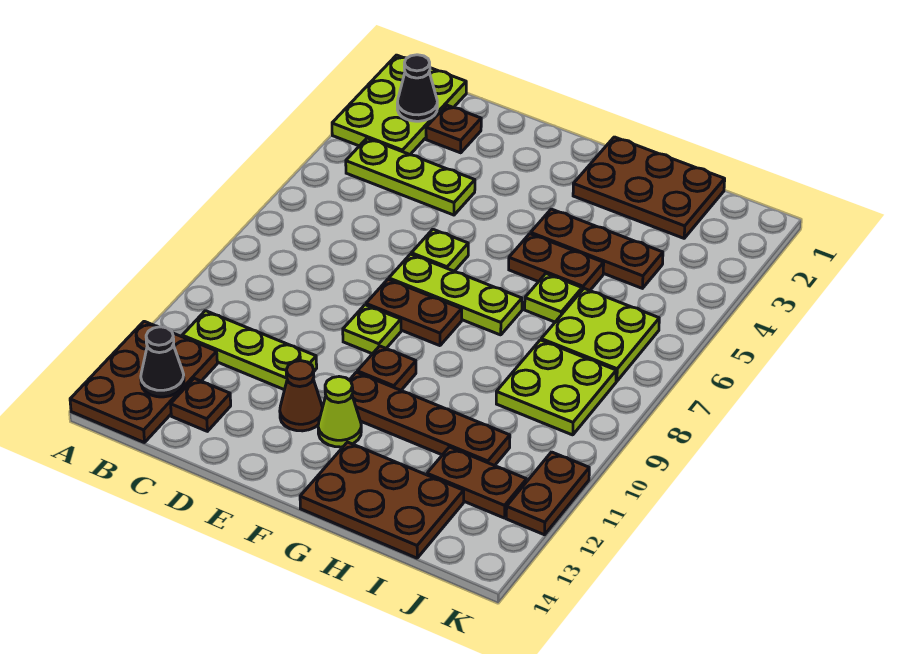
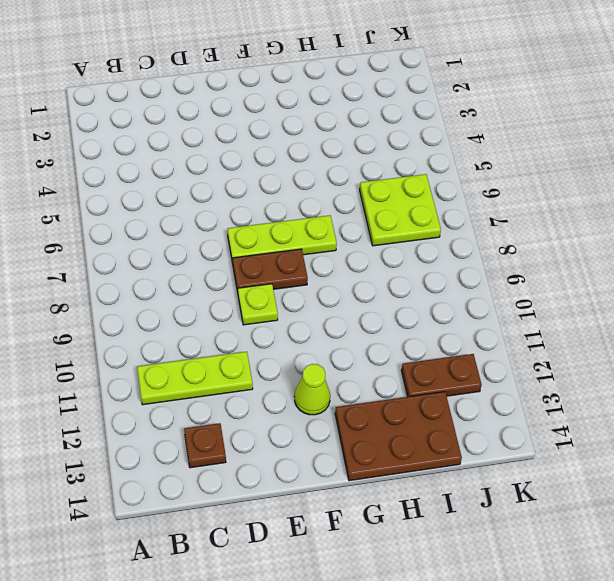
none -> lime plate A1:B3 level 1
none -> brown plate A12:B14 level 1
none -> lime plate B4:D4 level 1

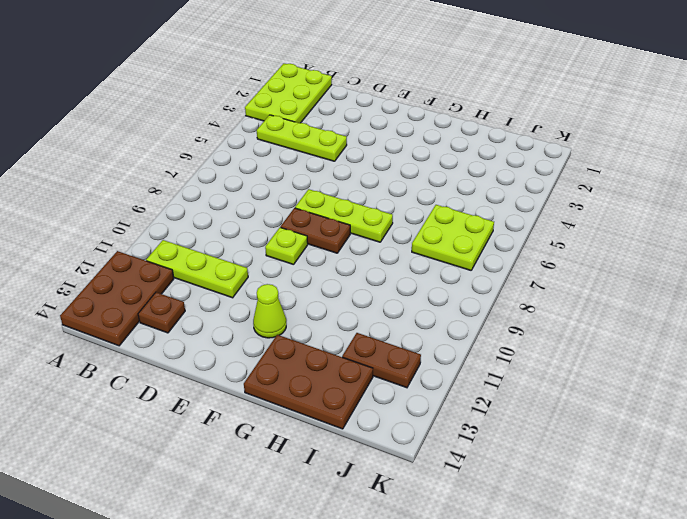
none -> brown plate C2 level 1
none -> lime plate E6 level 1
none -> brown cone E12 level 1

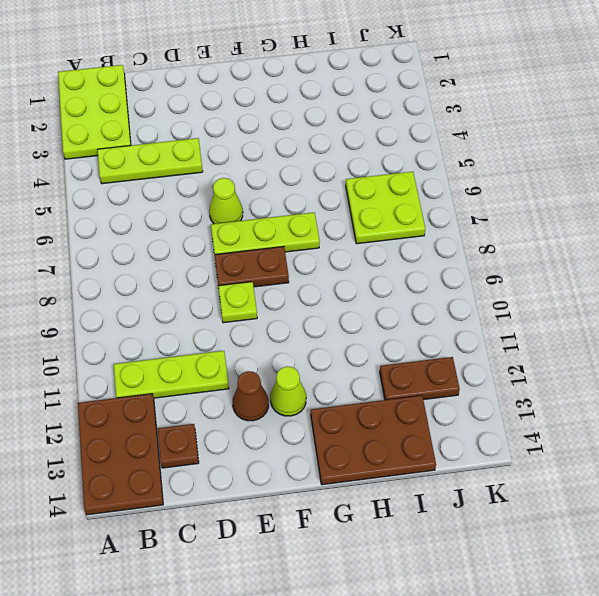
lime cone E6 level 1 -> lime plate E6 level 1
none -> brown plate C2 level 1
none -> brown plate F10 level 1
none -> brown plate F11:I11 level 1

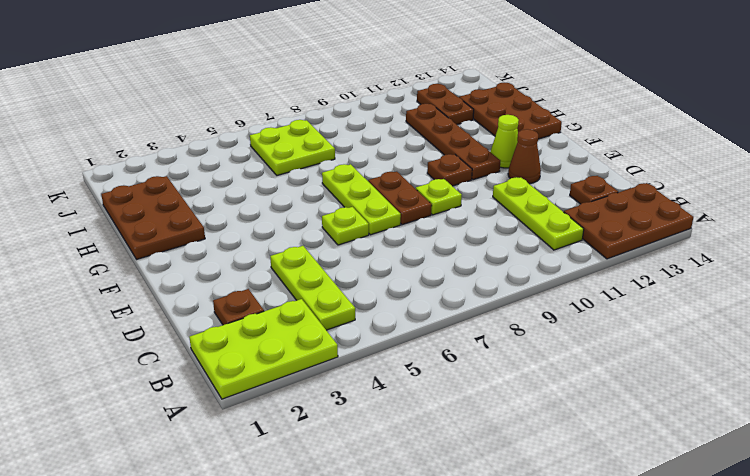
none -> brown plate G4:I4 level 1
none -> brown plate G5:H5 level 1
none -> lime plate H6 level 1

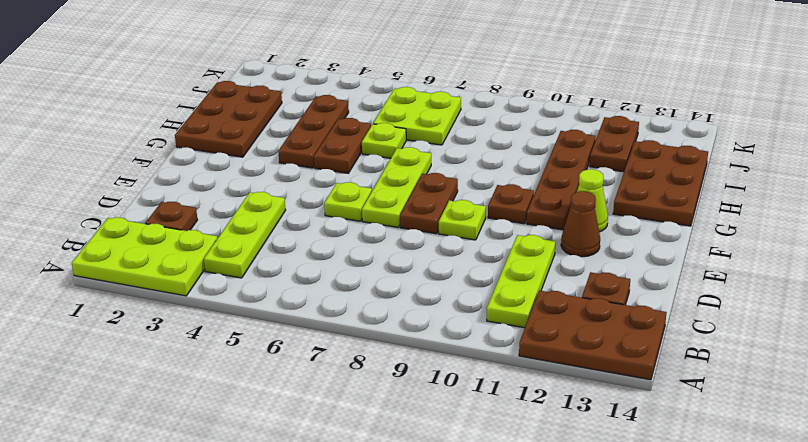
none -> lime plate I8:J9 level 1
none -> brown plate K11:K12 level 1
none -> black cone B2 level 2

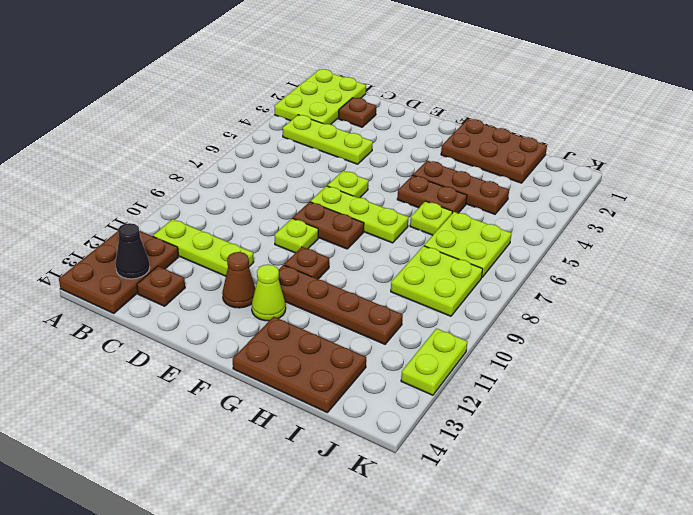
lime plate K11:K12 level 1 -> brown plate K11:K12 level 1
none -> brown plate I12:J12 level 1
none -> black cone B2 level 2

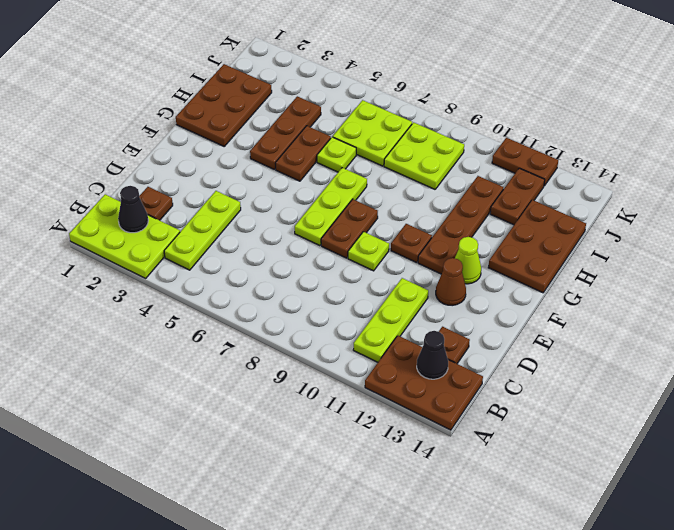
none -> lime plate E6 level 1

